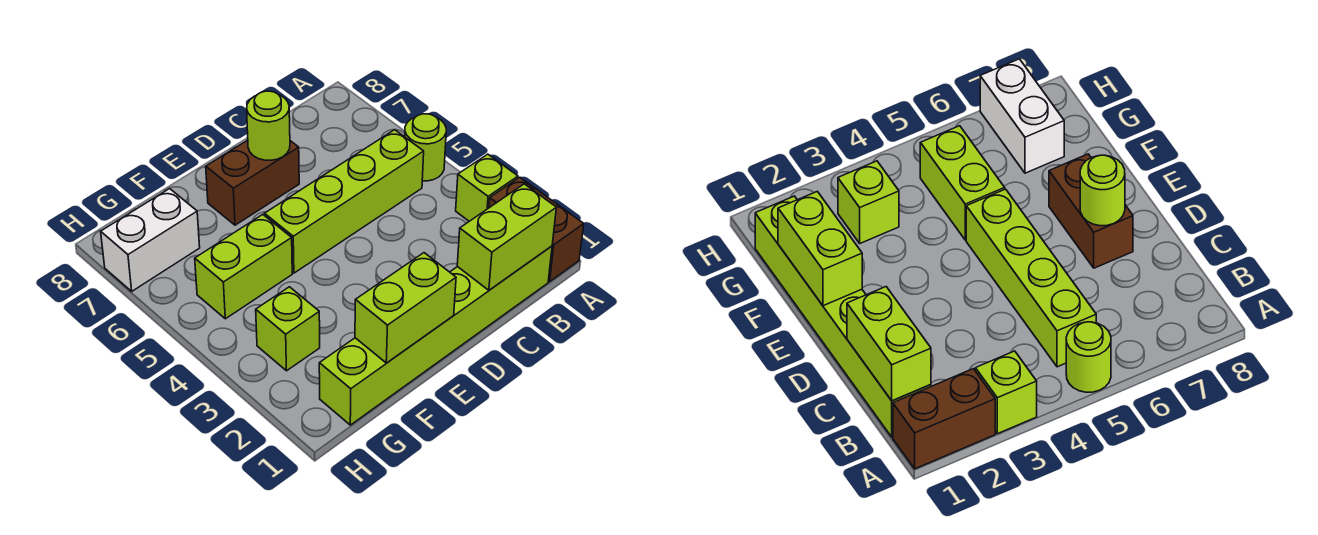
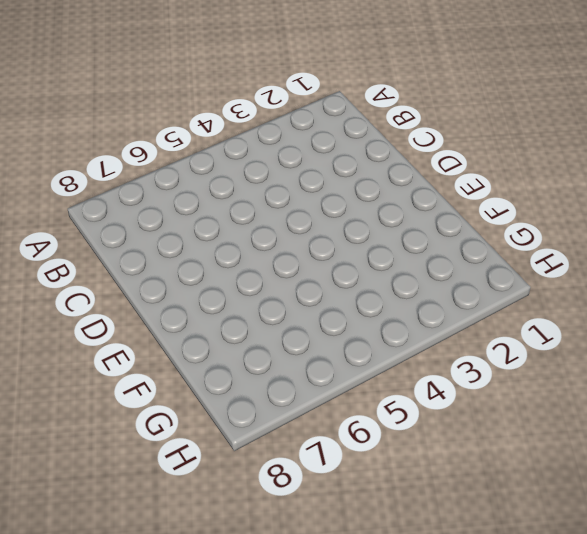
none -> brown brick A1:A2 level 1
none -> lime brick A3 level 1
none -> lime round brick A5 level 1

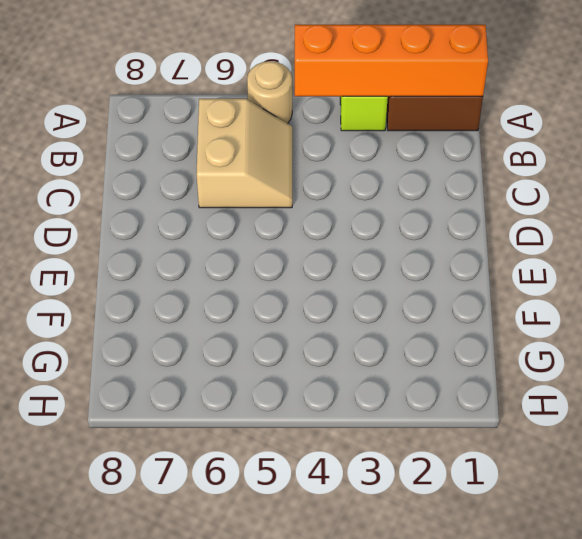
orange brick A1:A4 level 2 -> none
tan round brick A5 level 1 -> lime round brick A5 level 1
tan slope B5:C6 level 1 top 6 -> lime brick B5:E5 level 1
none -> lime brick B1:G1 level 1
none -> brown brick D7:E7 level 1
none -> lime brick F5:G5 level 1

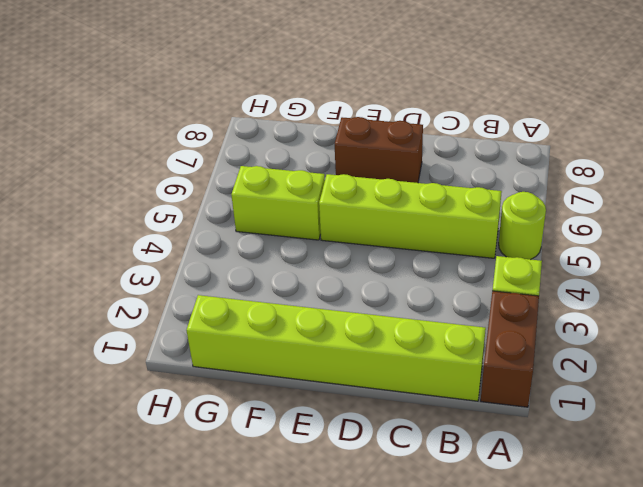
none -> lime brick G3 level 1
none -> white brick G7:H7 level 1
none -> lime brick B1:C1 level 2

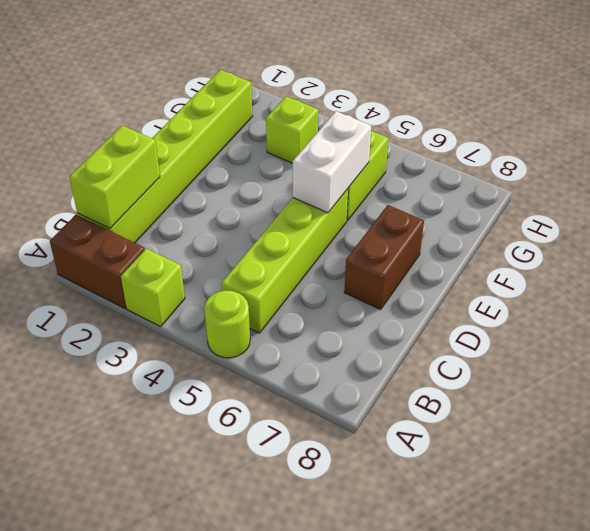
white brick E5:F5 level 2 -> white brick G7:H7 level 1
none -> lime round brick D7 level 2
none -> lime brick E1:F1 level 2

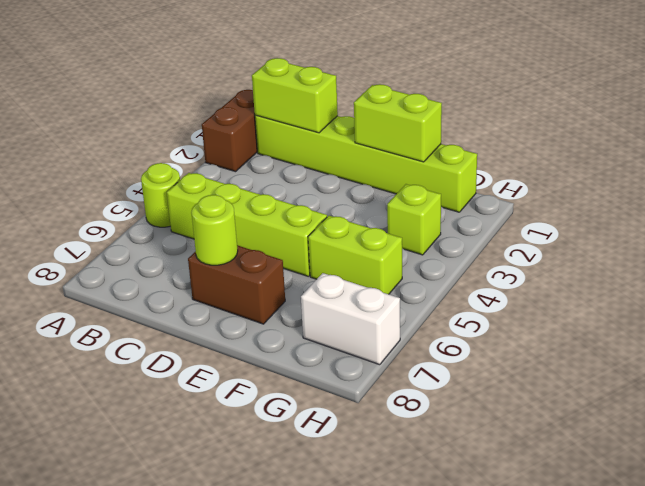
none -> lime brick A3 level 1

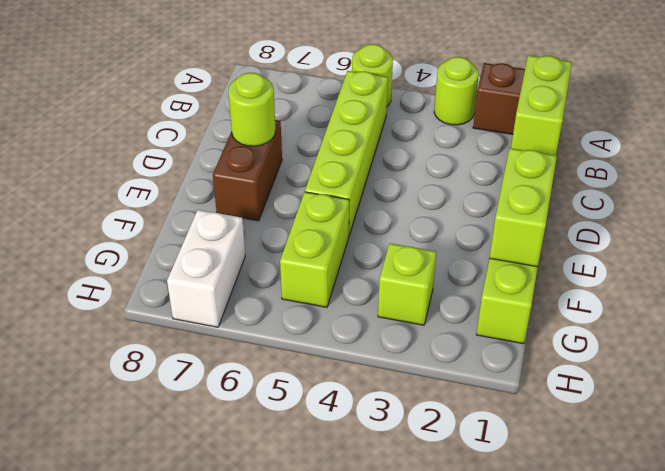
lime round brick A3 level 1 -> lime brick A3 level 1

